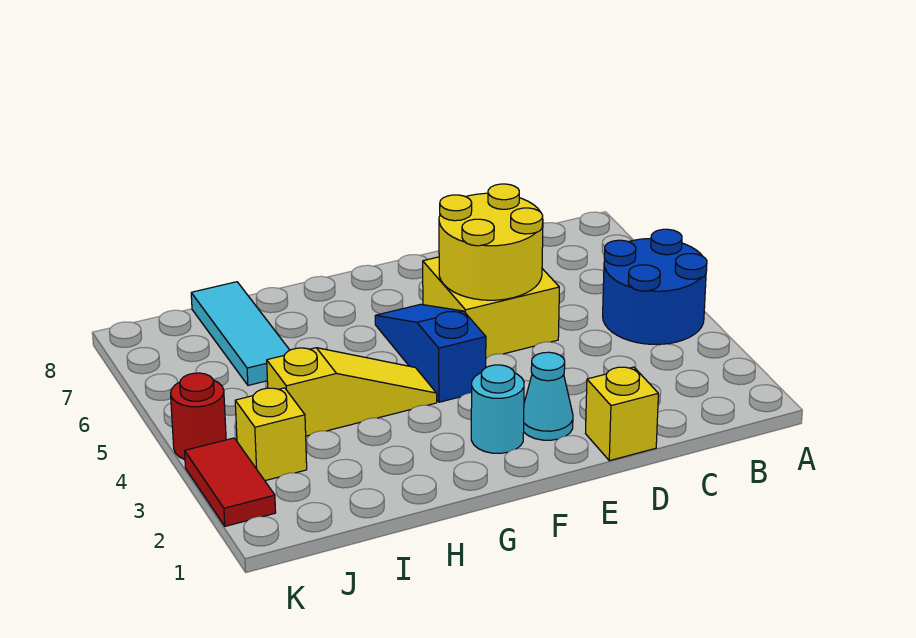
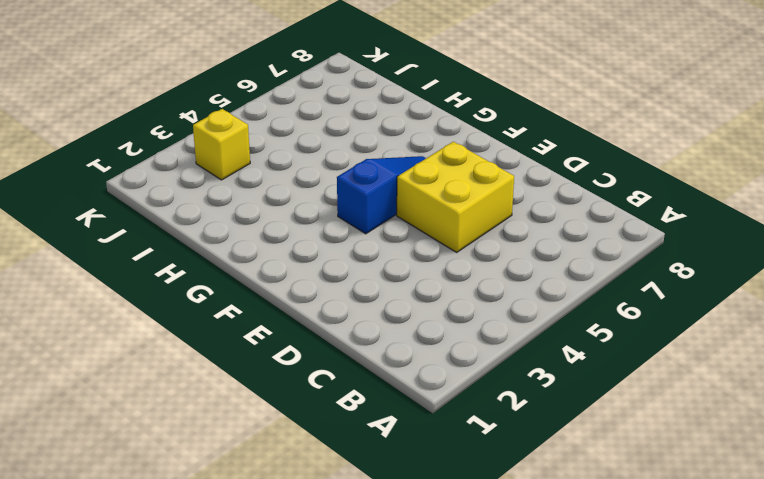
none -> blue round brick A4:B5 level 1
none -> yellow brick D1 level 1
none -> cyan cone E2 level 1

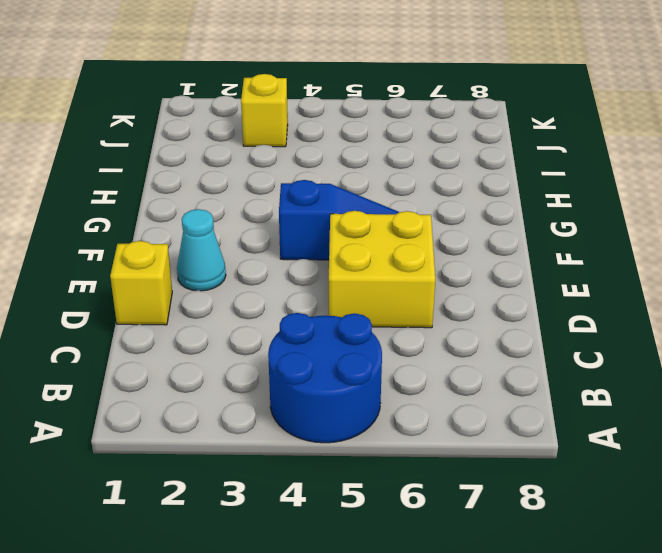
none -> cyan round brick F2 level 1
none -> yellow slope G4:I4 level 1 top I
none -> cyan tile I6:I8 level 1

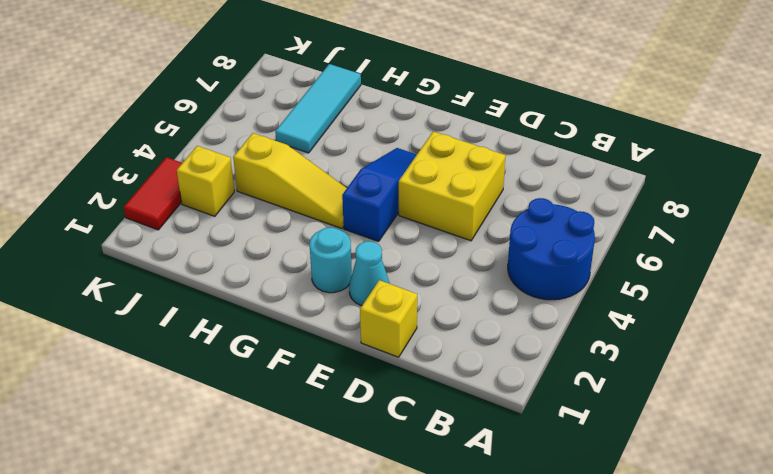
none -> red round brick K4 level 1
none -> yellow round brick D5:E6 level 2

